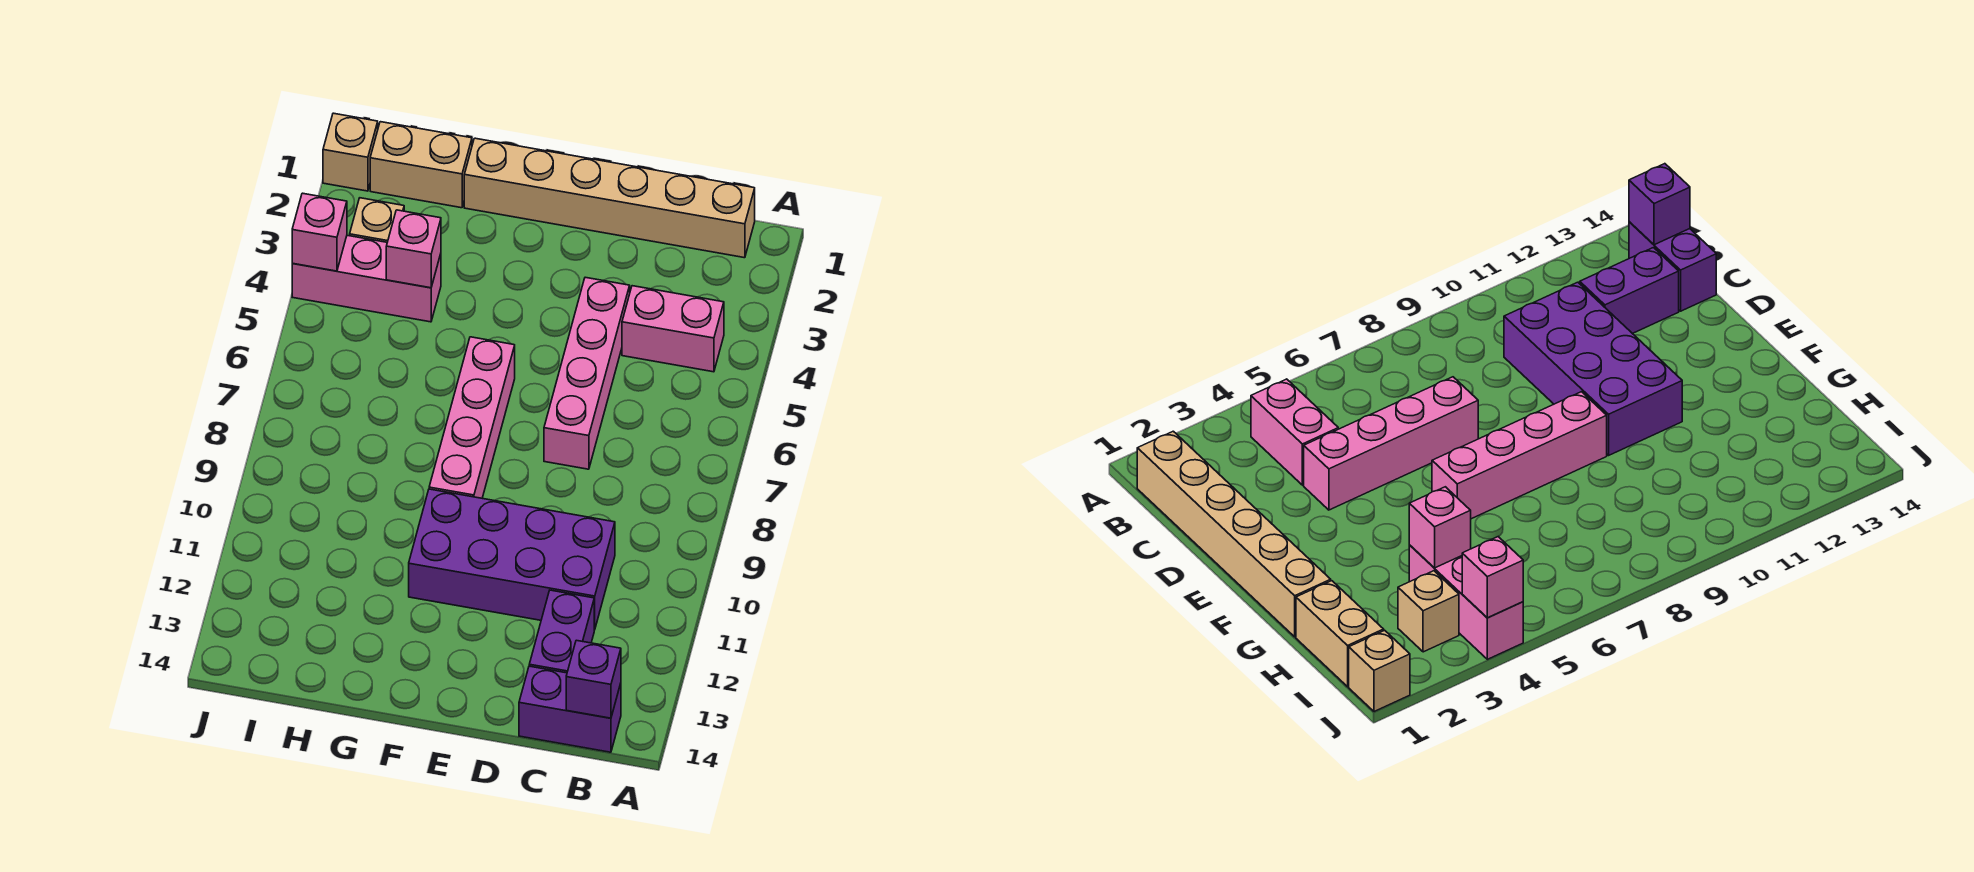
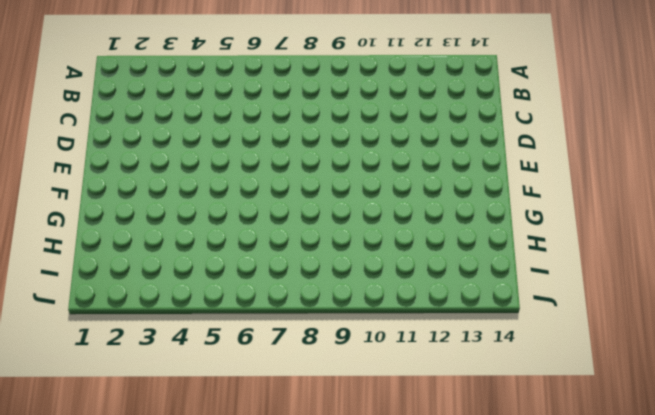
none -> tan brick B1:G1 level 1
none -> pink brick B4:C4 level 1
none -> purple brick B14:C14 level 1

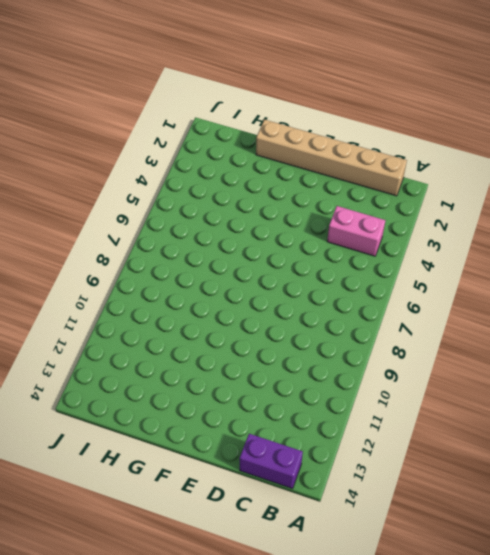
none -> purple brick C10:F11 level 1
none -> purple brick C12:C13 level 1
none -> pink brick D4:D7 level 1

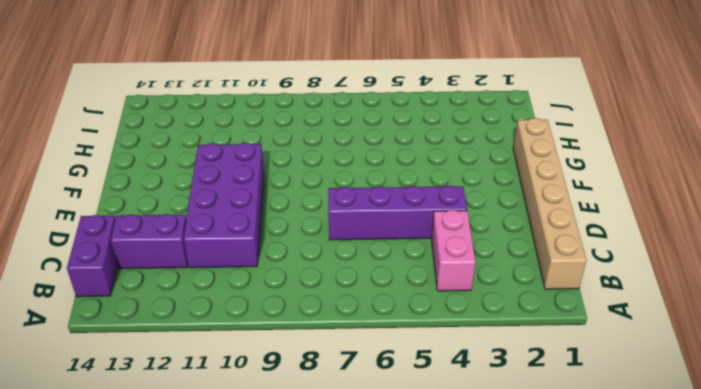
purple brick D4:D7 level 1 -> pink brick D4:D7 level 1
none -> pink brick F6:F9 level 1
none -> tan brick H1:I1 level 1
none -> pink brick H4:J4 level 1

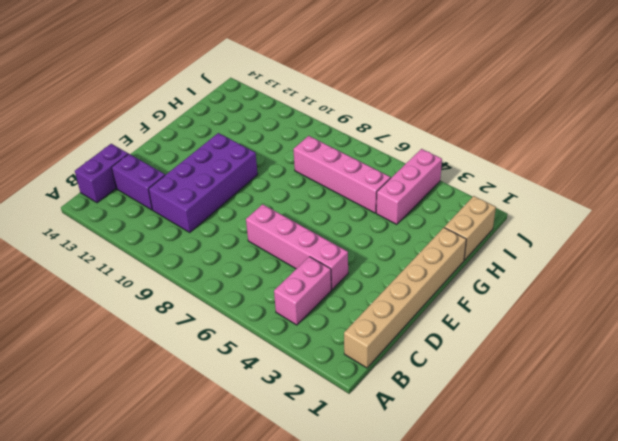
pink brick H5:H8 level 1 -> pink brick F6:F9 level 1
none -> tan brick I3 level 1
none -> tan brick J1 level 1
none -> purple brick B14 level 2

